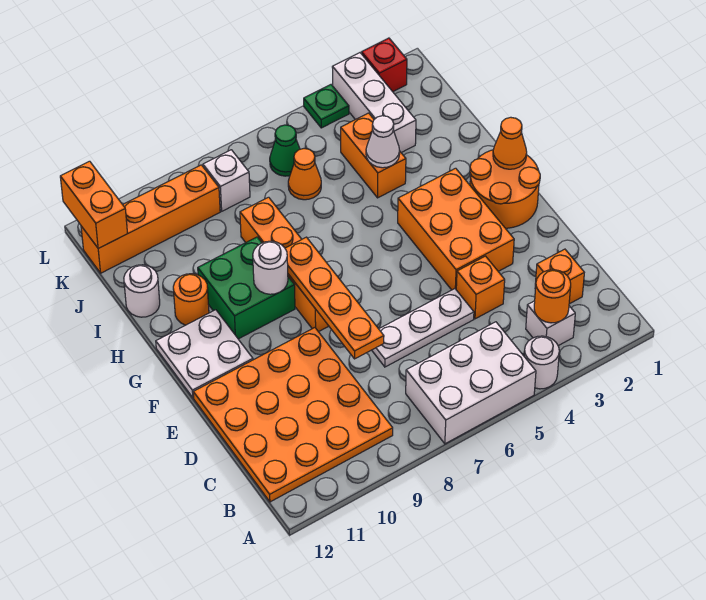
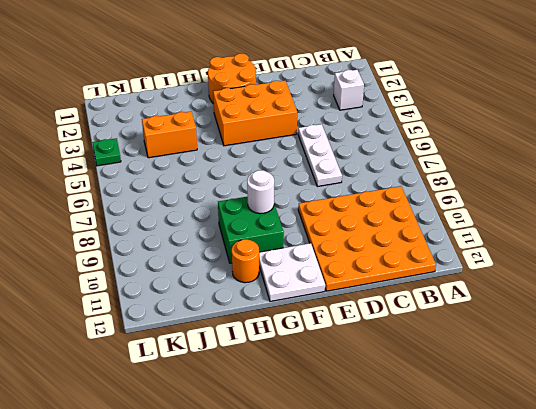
none -> white round brick A4 level 1
none -> white brick A5:B7 level 1
none -> orange brick C2 level 1

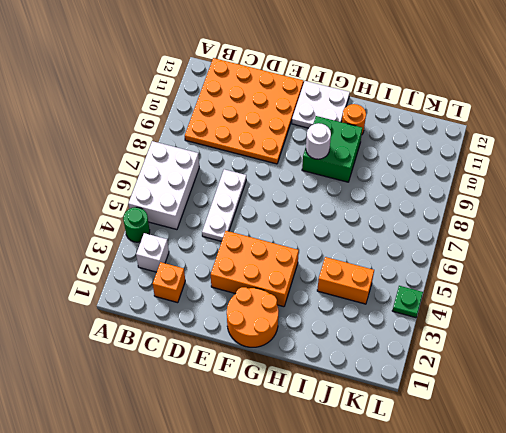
green round brick A4 level 1 -> white round brick A4 level 1
none -> orange brick D4 level 1
none -> orange brick F8:I8 level 1
none -> white round brick I12 level 1

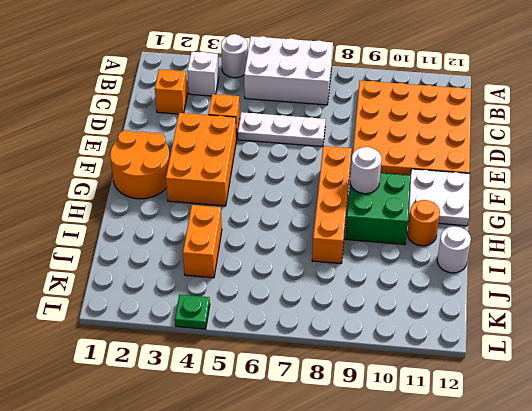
none -> white brick J3:L3 level 1
none -> orange cone J6 level 1
none -> green cone K6 level 1

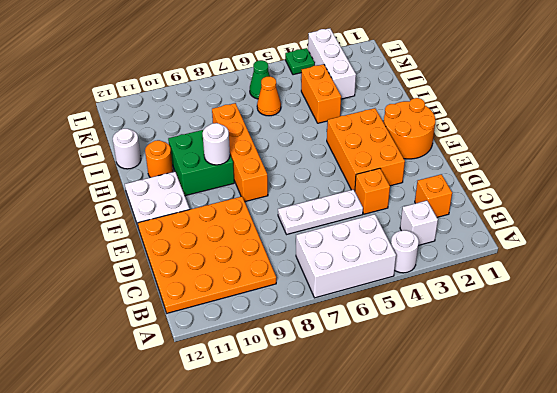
none -> white brick K8 level 1
none -> orange brick K9:K12 level 1
none -> red brick L2 level 1

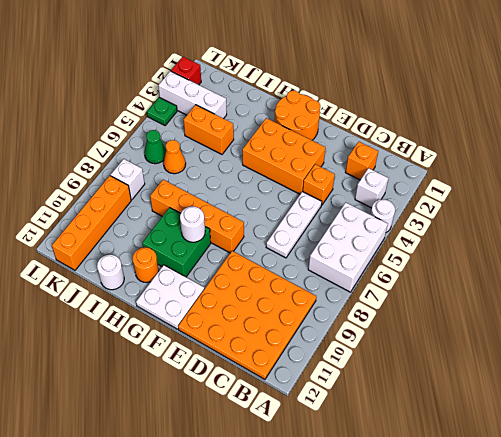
none -> orange round brick B3 level 2
none -> orange plate D8:G8 level 2
none -> orange cone G1 level 2

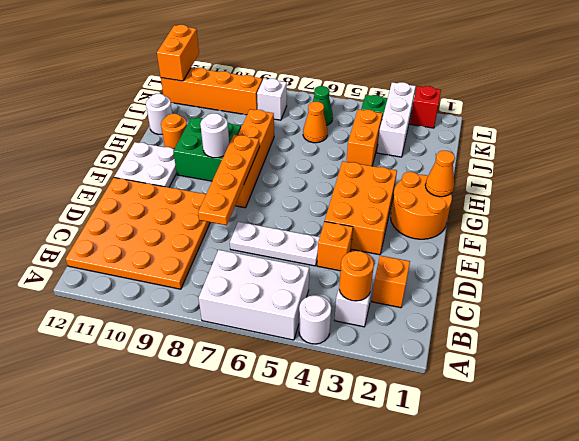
none -> white cone I4 level 2

